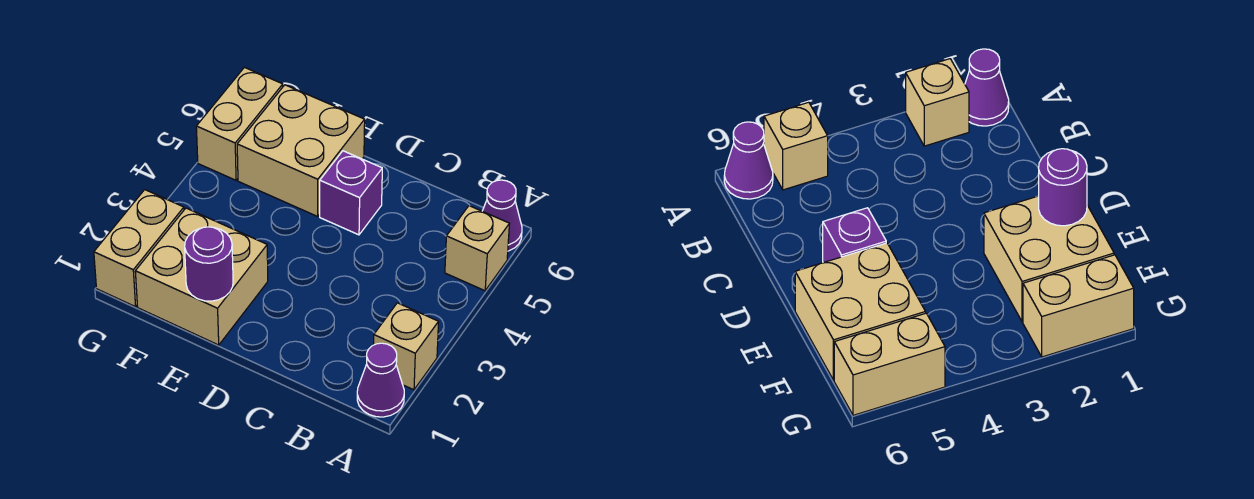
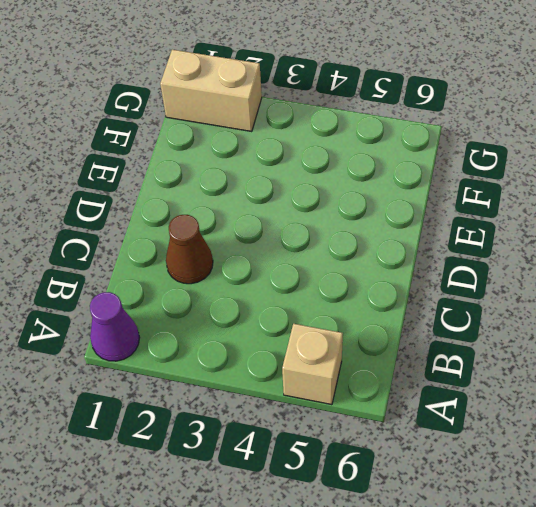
brown cone C2 level 1 -> none
none -> tan brick A2 level 1
none -> purple cone A6 level 1

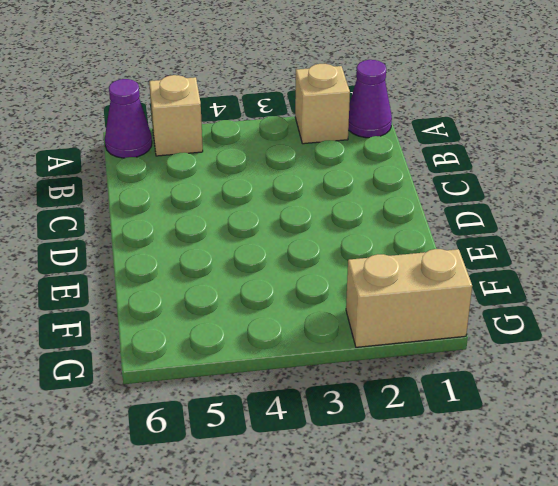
none -> purple brick D5 level 1
none -> tan brick E1:F2 level 1

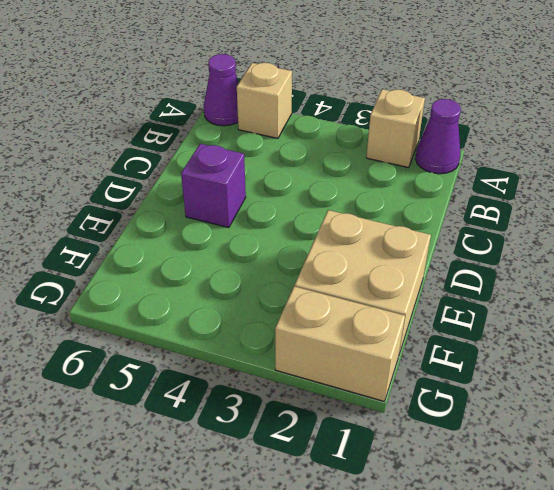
none -> tan brick E5:F6 level 1
none -> tan brick G5:G6 level 1

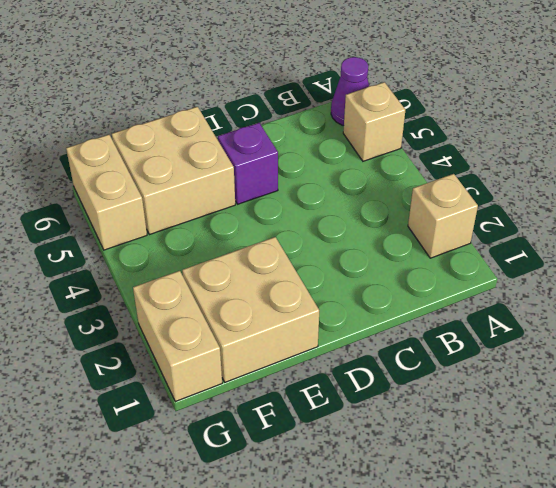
none -> purple cone A1 level 1
none -> purple round brick E1 level 2

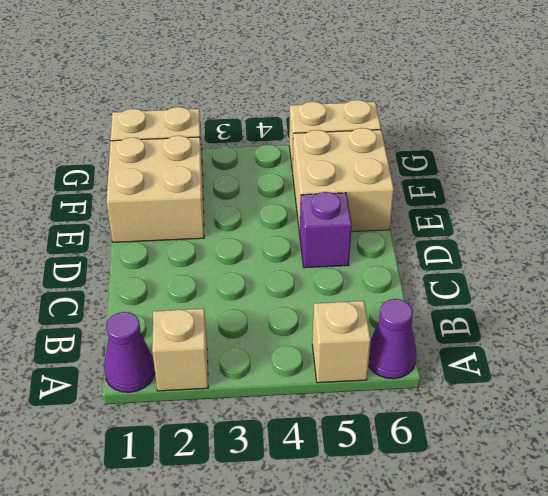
none -> purple round brick E1 level 2

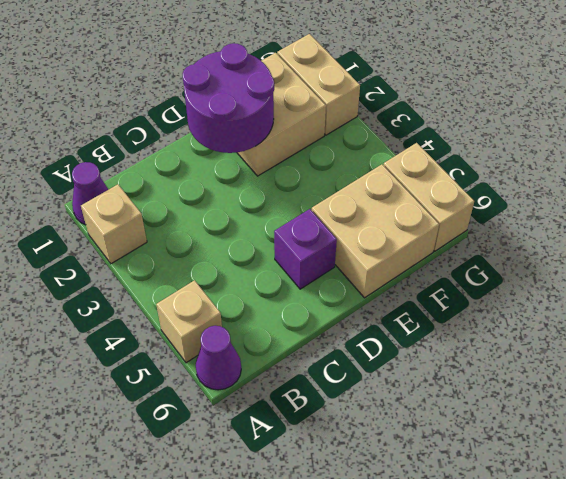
purple round brick D1:E2 level 2 -> purple round brick E1 level 2

